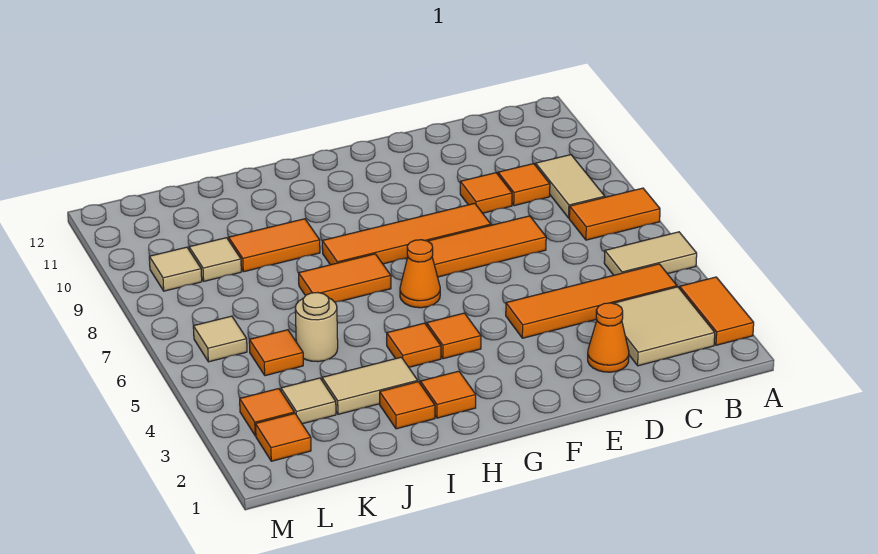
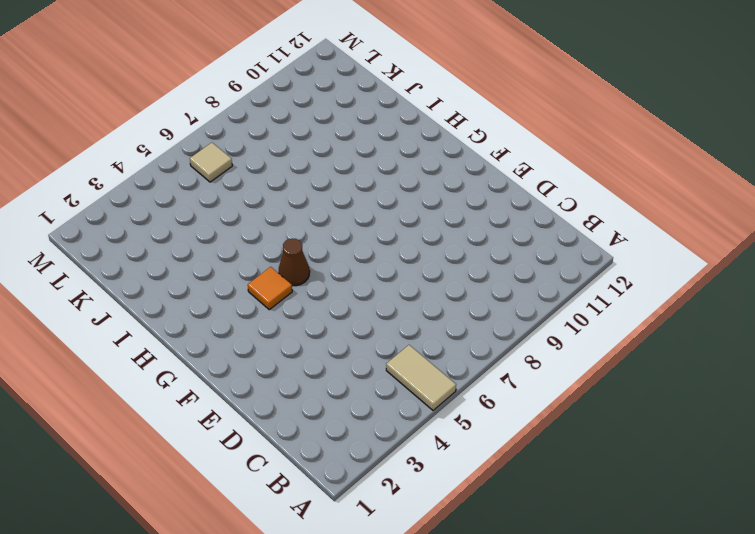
brown cone G5 level 1 -> none
none -> orange tile A2:A3 level 1
none -> orange tile A7:B7 level 1
none -> tan tile B2:C3 level 1

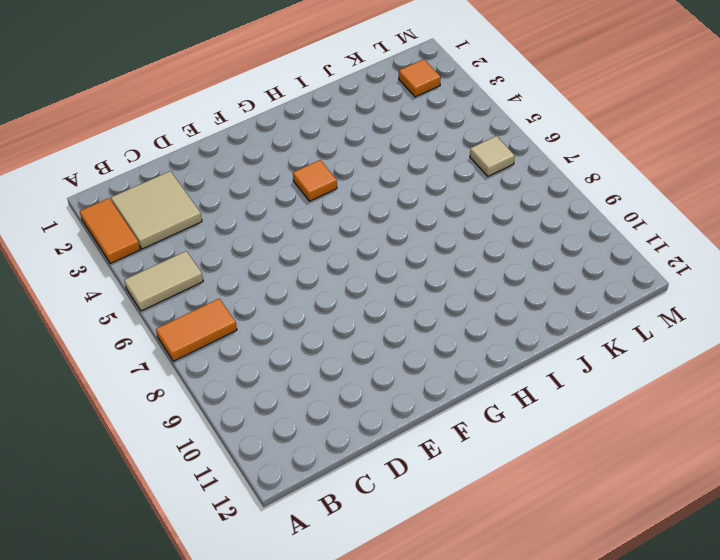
none -> orange tile B4:E4 level 1
none -> tan tile B8:B9 level 1
none -> orange tile C9 level 1

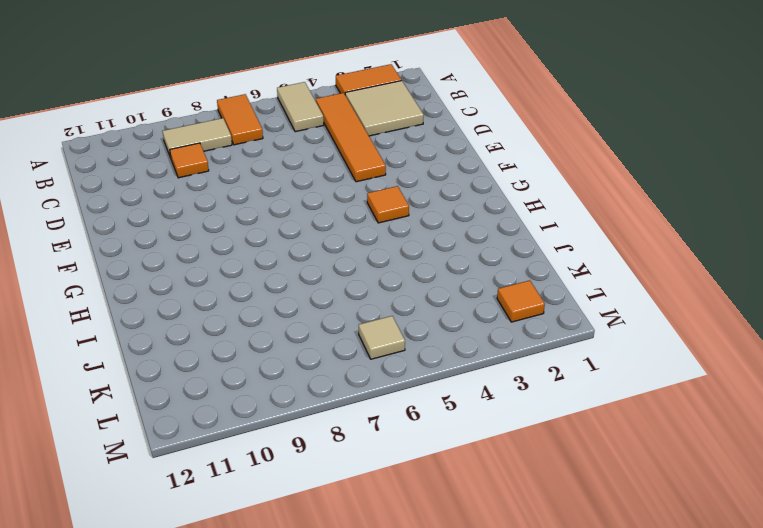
none -> orange cone D2 level 1
none -> orange tile D7:F7 level 1
none -> orange tile D9 level 1

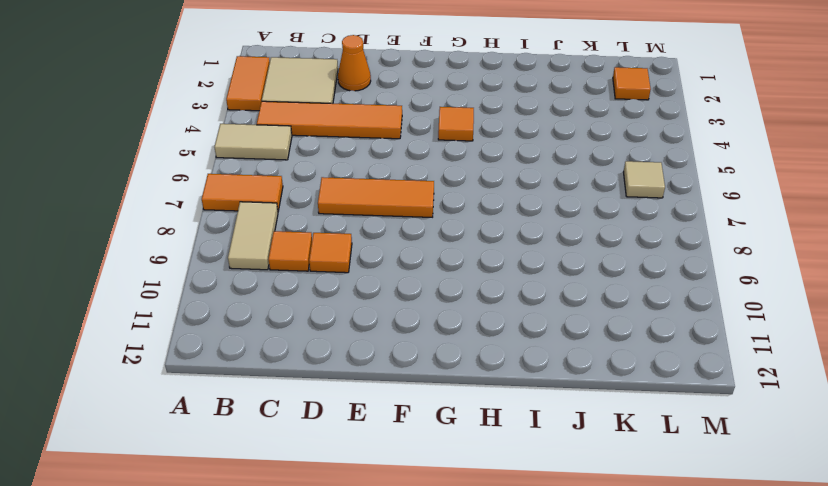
none -> orange tile E8:H8 level 1
none -> orange cone G6 level 1
none -> orange tile H2 level 1

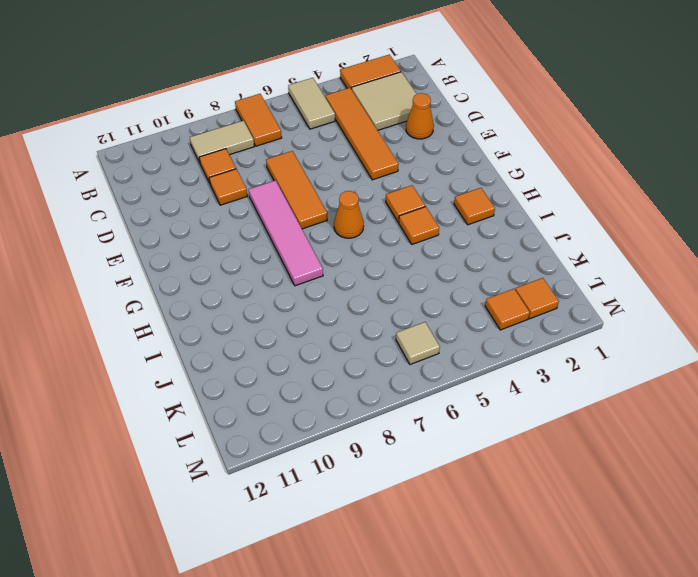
pink tile E8:H8 level 1 -> orange tile E8:H8 level 1
none -> orange tile H7:I7 level 1
none -> orange tile I2 level 1
none -> tan tile I3:J3 level 1

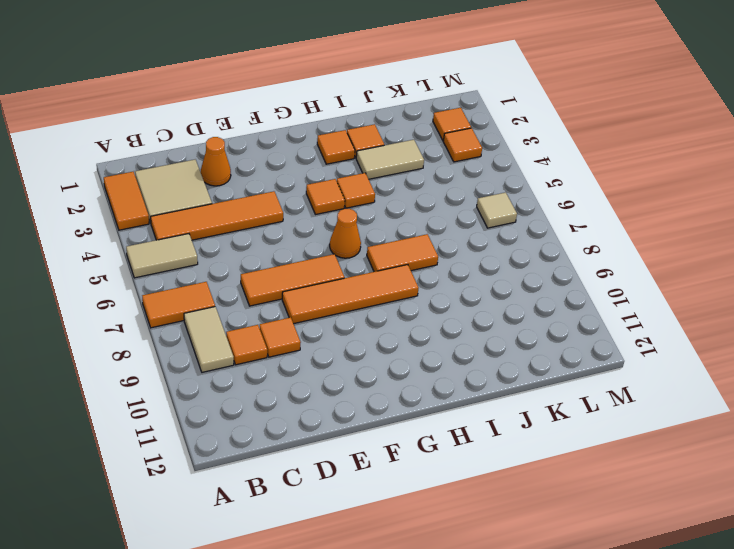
none -> orange tile I9:J9 level 1
none -> tan round brick J5 level 1
none -> tan tile K3 level 1

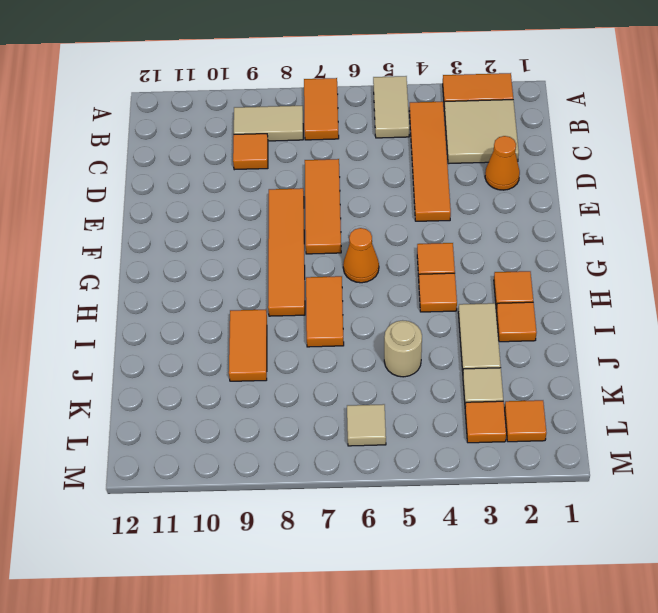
none -> orange tile D9 level 1
none -> orange tile K5 level 1
none -> tan tile K9 level 1

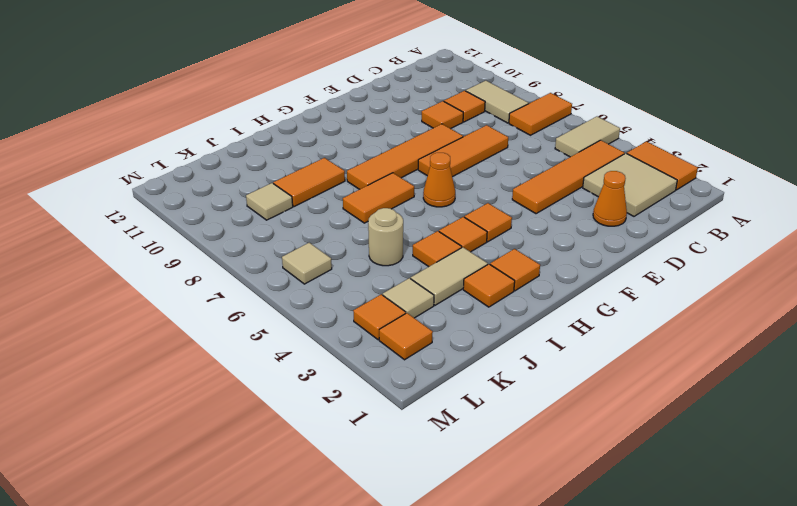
orange tile I4 level 1 -> orange tile K5 level 1
none -> tan tile L9 level 1

